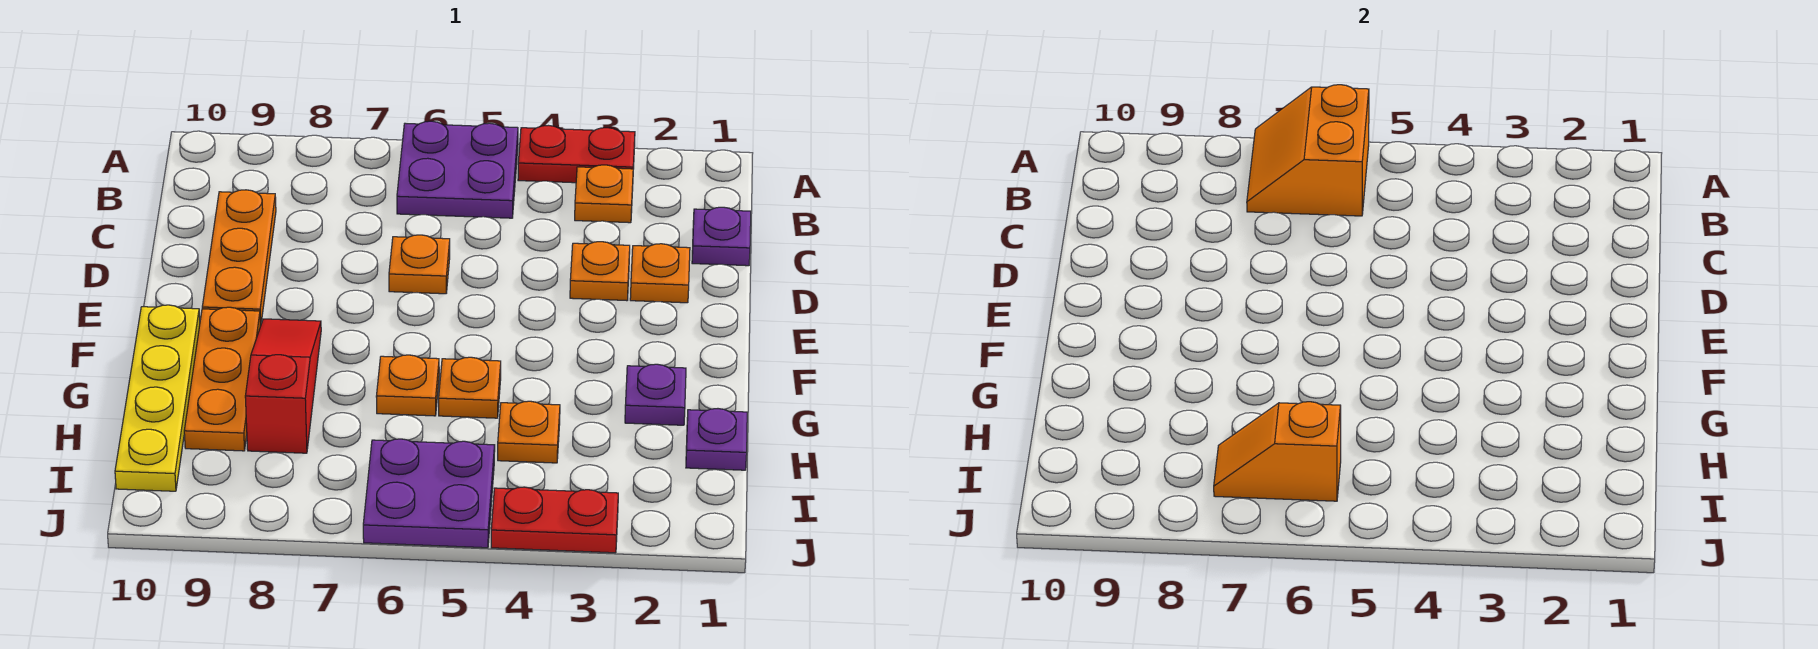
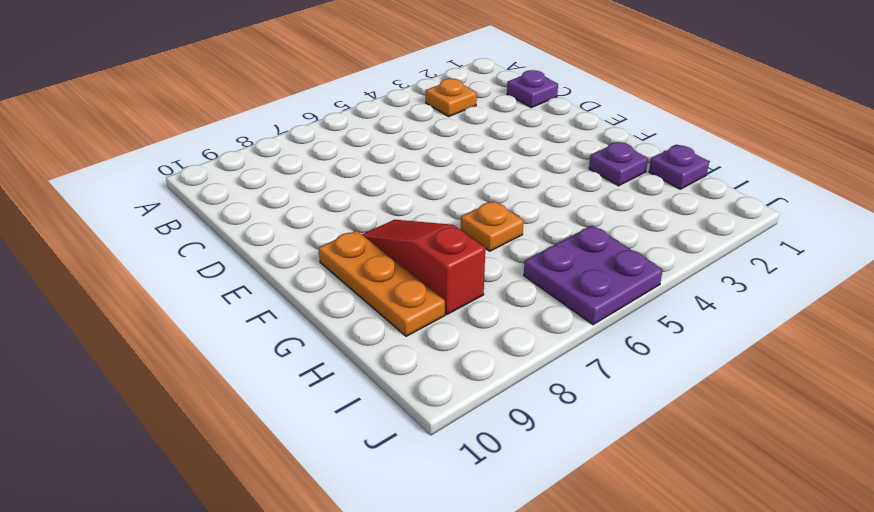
none -> red plate A3:A4 level 1
none -> purple plate A5:B6 level 1
none -> orange plate C9:E9 level 1

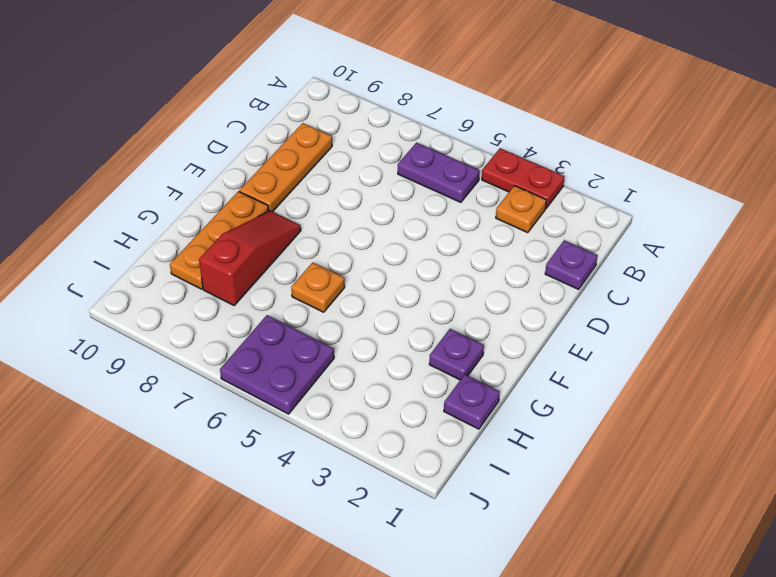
purple plate B5:B6 level 1 -> purple plate A5:B6 level 1
none -> orange plate D2 level 1
none -> orange plate D3 level 1
none -> orange plate D6 level 1

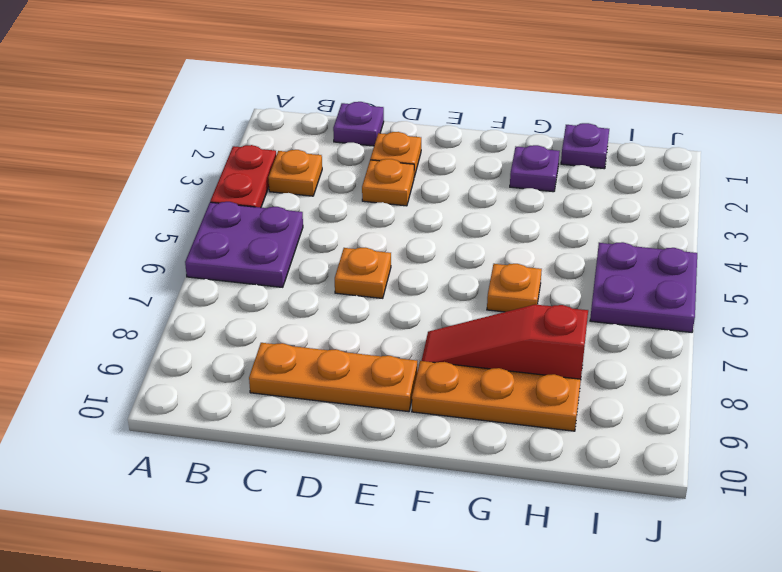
none -> yellow plate F10:I10 level 1
none -> orange plate G5 level 1
none -> orange plate H4 level 1

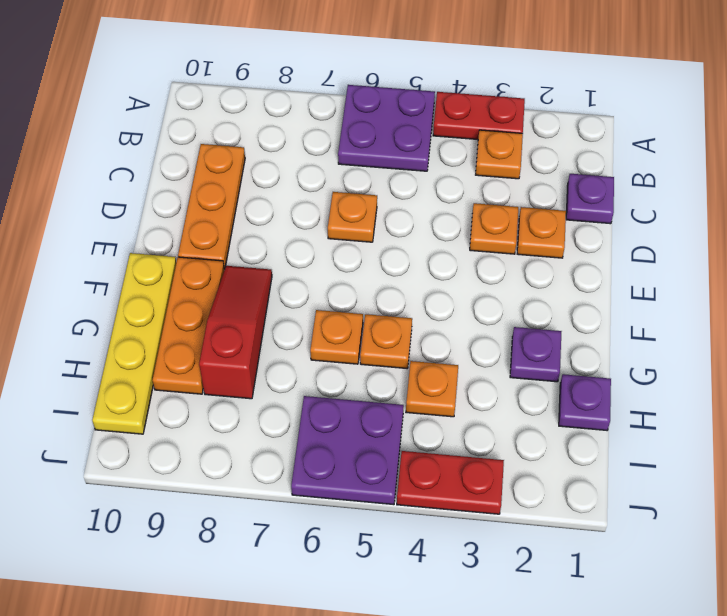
none -> orange slope A6:B7 level 2 top 6
none -> orange slope I6:I7 level 2 top 6

